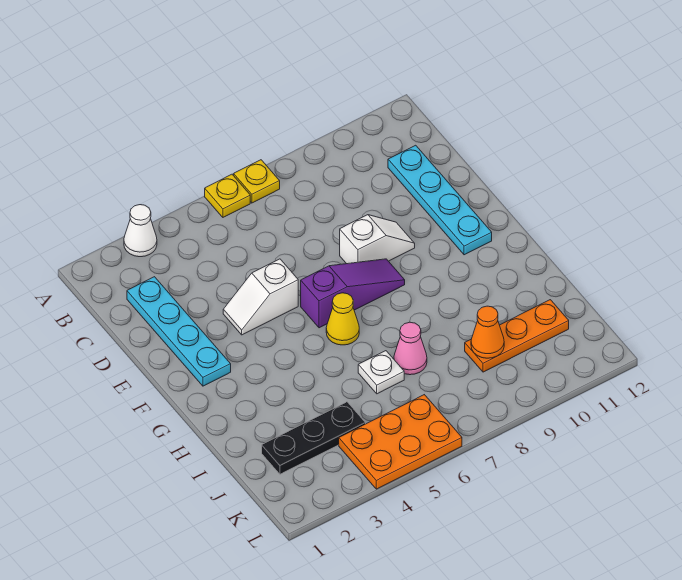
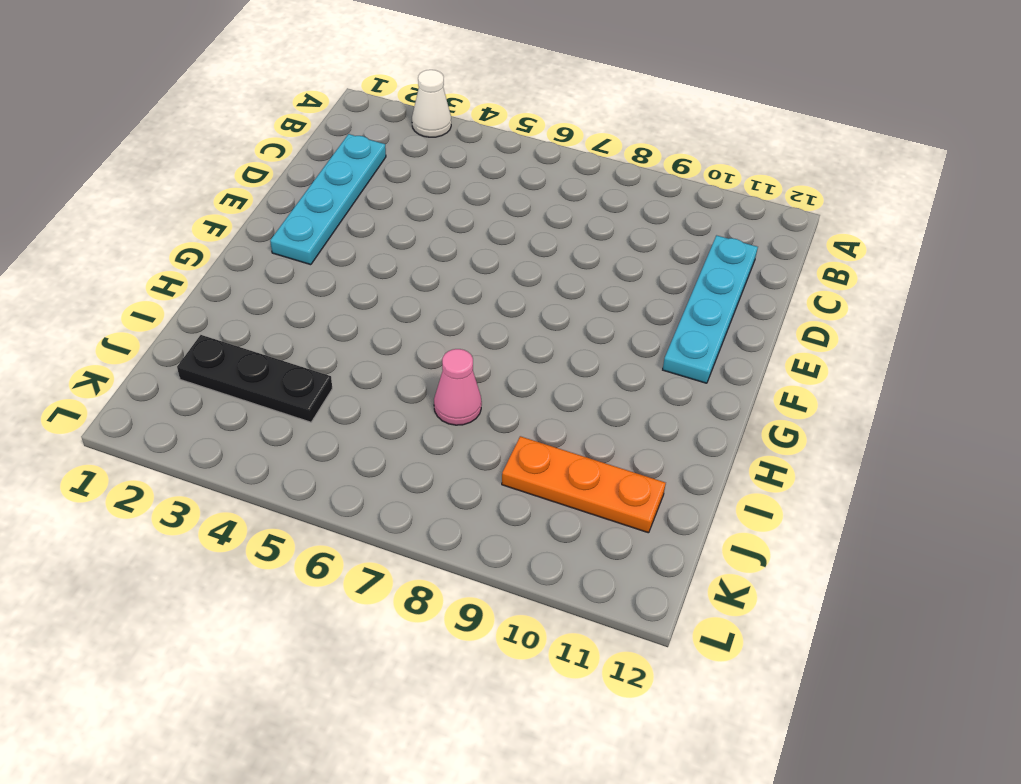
none -> yellow plate A6 level 1
none -> yellow plate A7 level 1
none -> white slope E4:E5 level 1 top 5

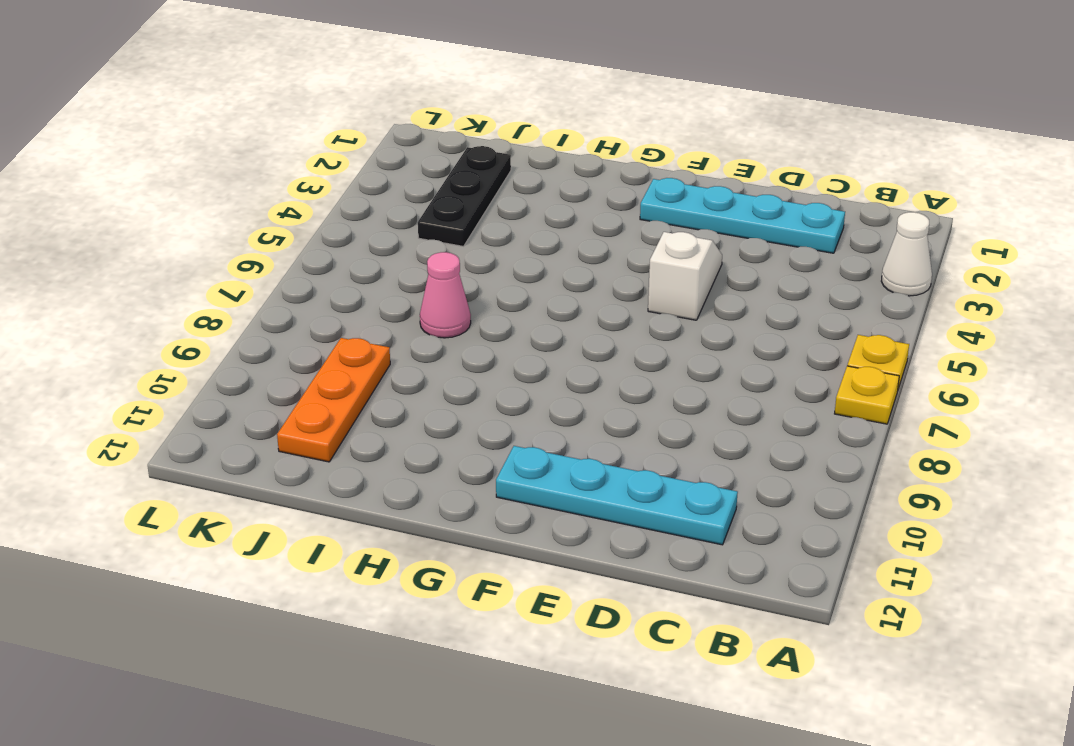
none -> white slope E8:E9 level 1 top 8
none -> purple slope F6:F8 level 1 top 6
none -> yellow cone G6 level 1

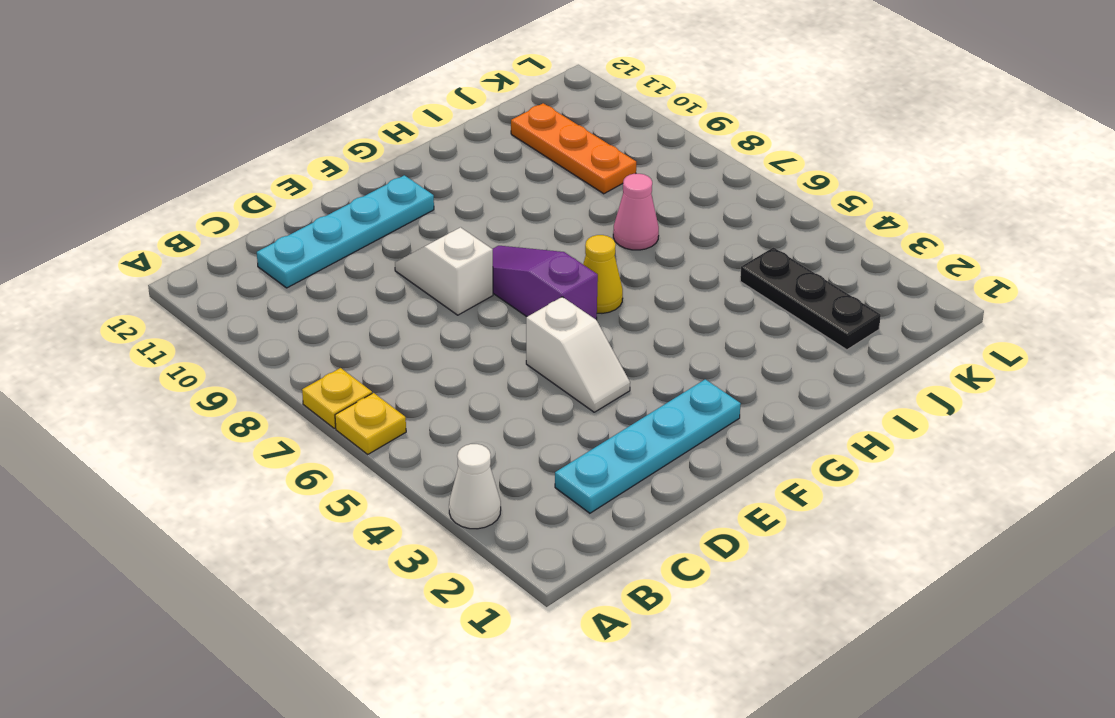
none -> white plate I6 level 1
none -> orange plate K4:L6 level 1
none -> orange cone J9 level 2

